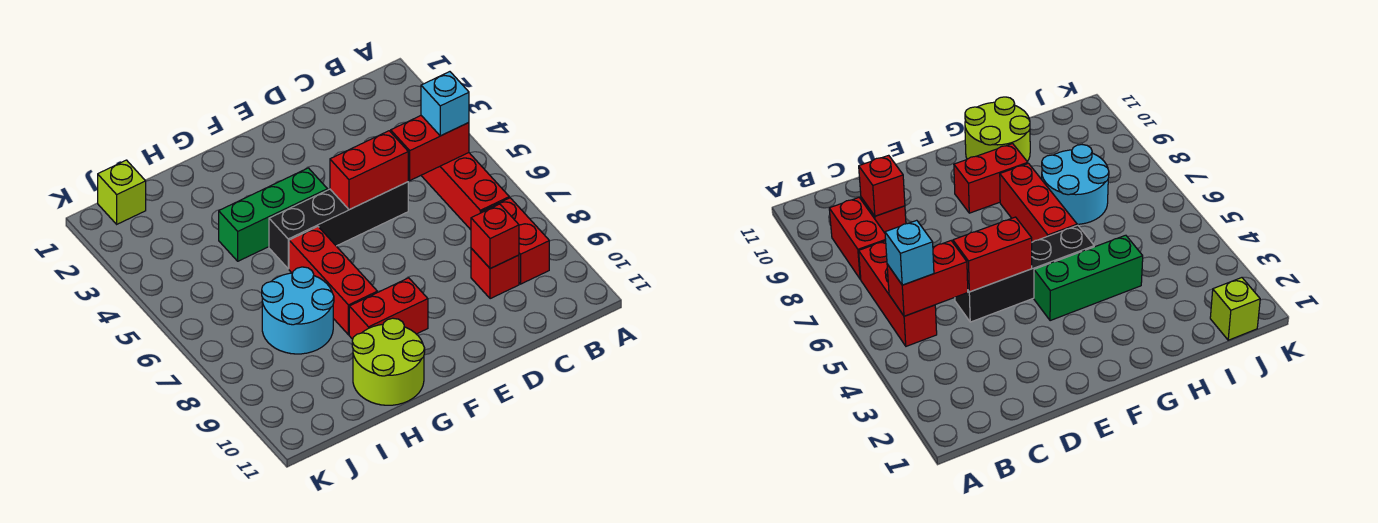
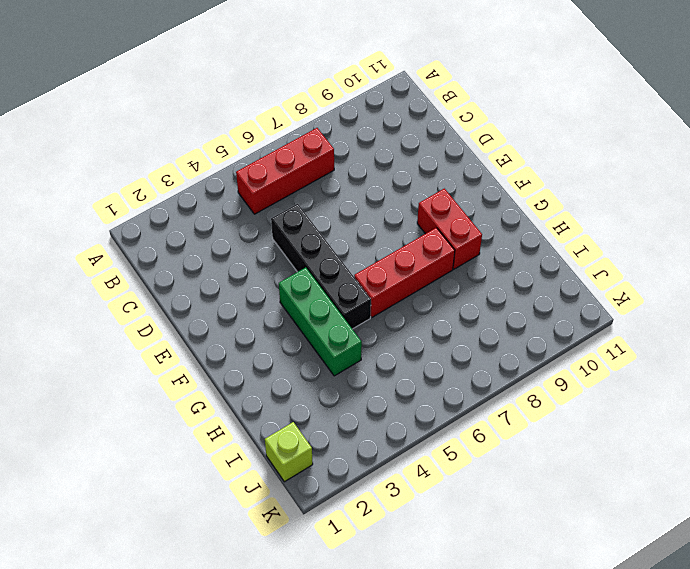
none -> red brick B8:B9 level 1
none -> red brick C9 level 1
none -> lime round brick G10:H11 level 1

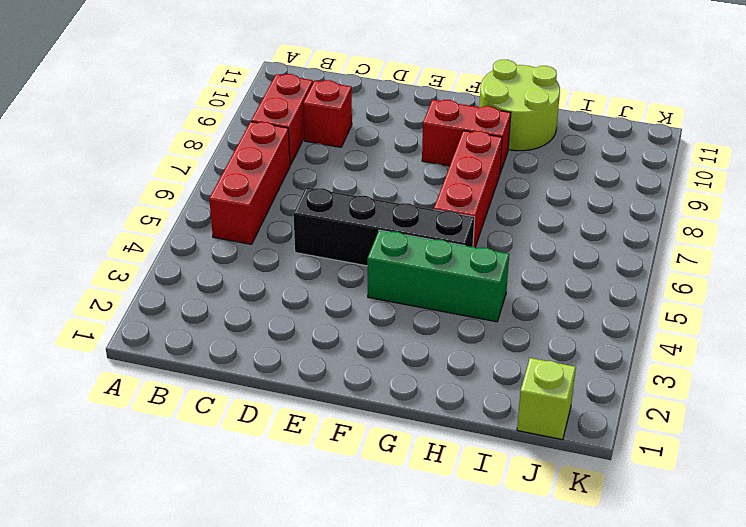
none -> cyan round brick H7:I8 level 1
none -> red brick B5:C5 level 2
none -> red brick C9 level 2

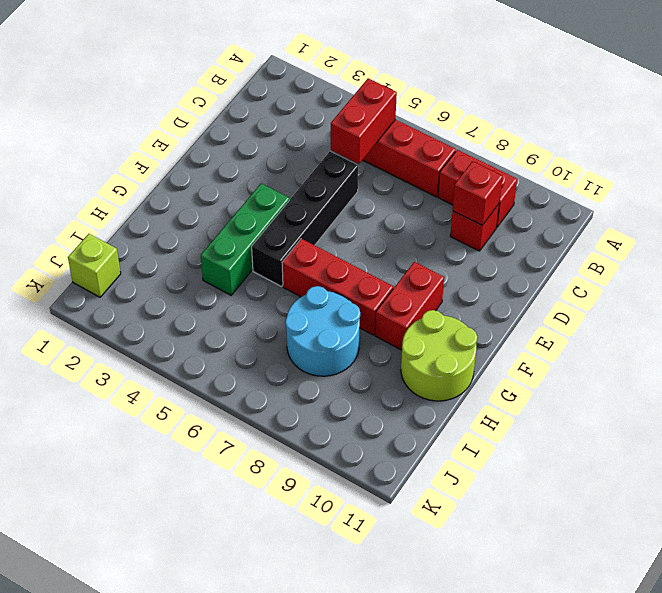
none -> red brick D5:E5 level 2
none -> cyan brick B5 level 3

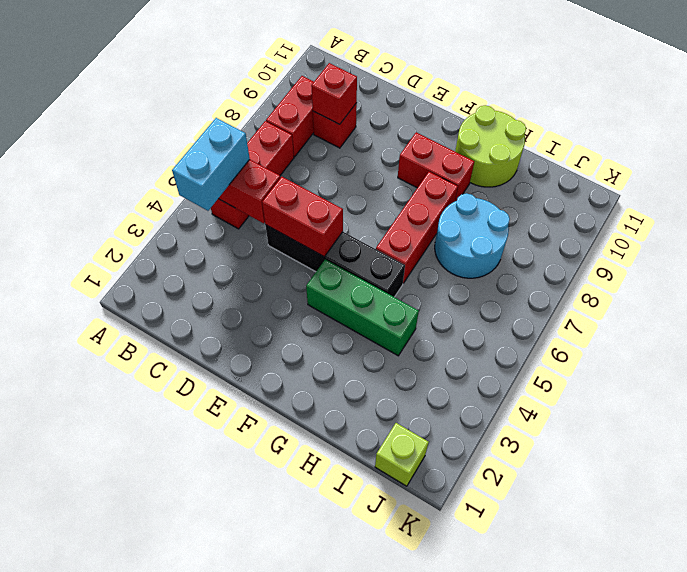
cyan brick B4:B5 level 3 -> cyan brick B5 level 3

